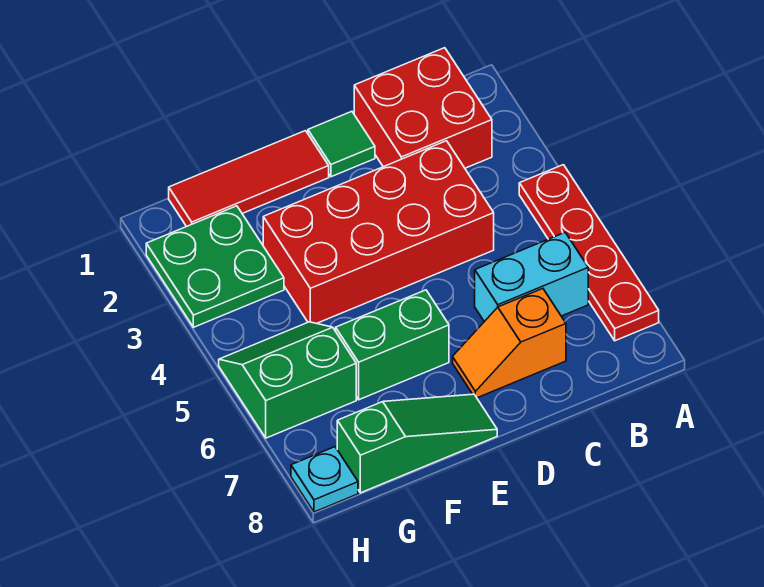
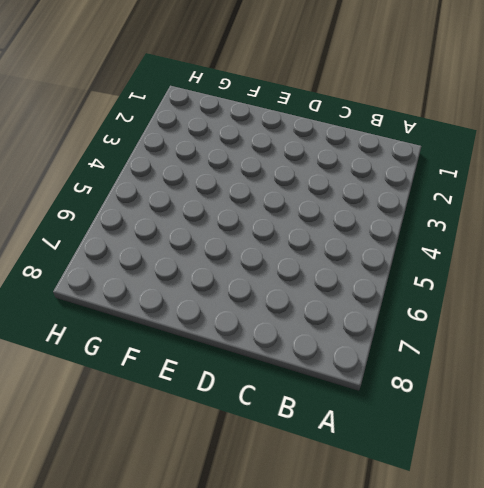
none -> red plate A4:A7 level 1
none -> red brick B1:C2 level 1
none -> cyan brick B6:C6 level 1

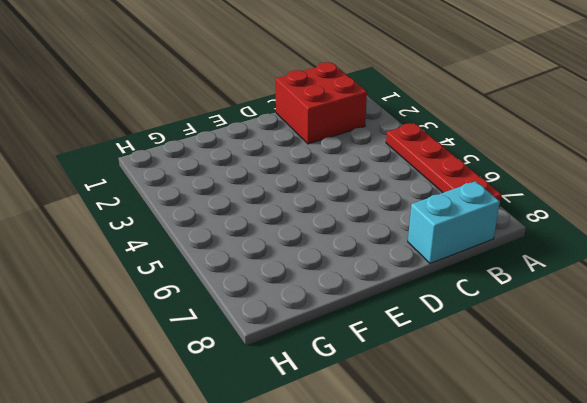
cyan brick B8:C8 level 1 -> cyan brick B6:C6 level 1
none -> red brick C3:F4 level 1
none -> orange slope C7:D7 level 1 top C
none -> green tile D1 level 1

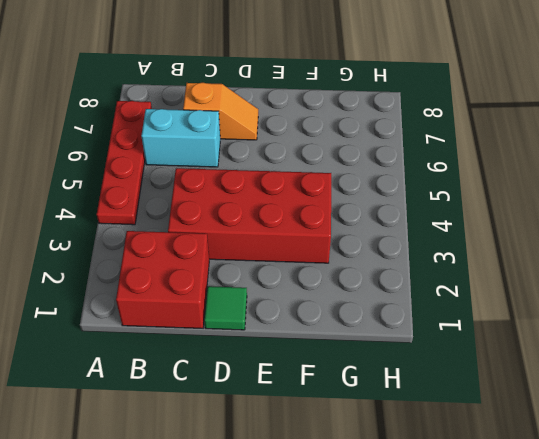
none -> red tile E1:G1 level 1
none -> green brick E6:F6 level 1
none -> green slope E8:G8 level 1 top G

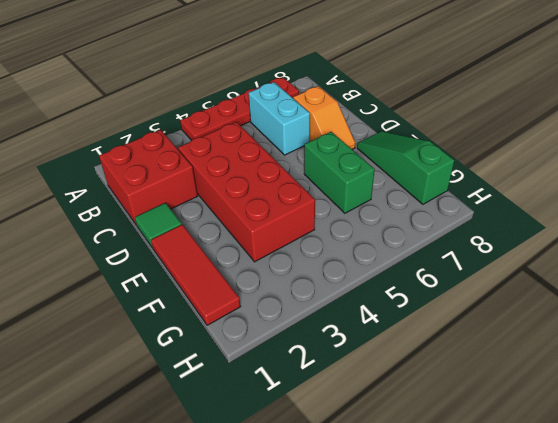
none -> green plate G2:H3 level 1
none -> green slope G5:H6 level 1 top 6
none -> cyan plate H8 level 1

